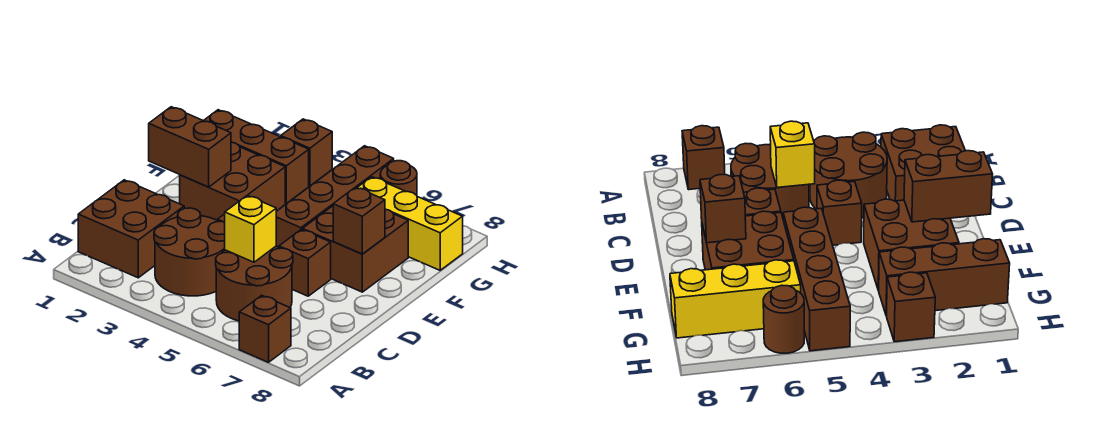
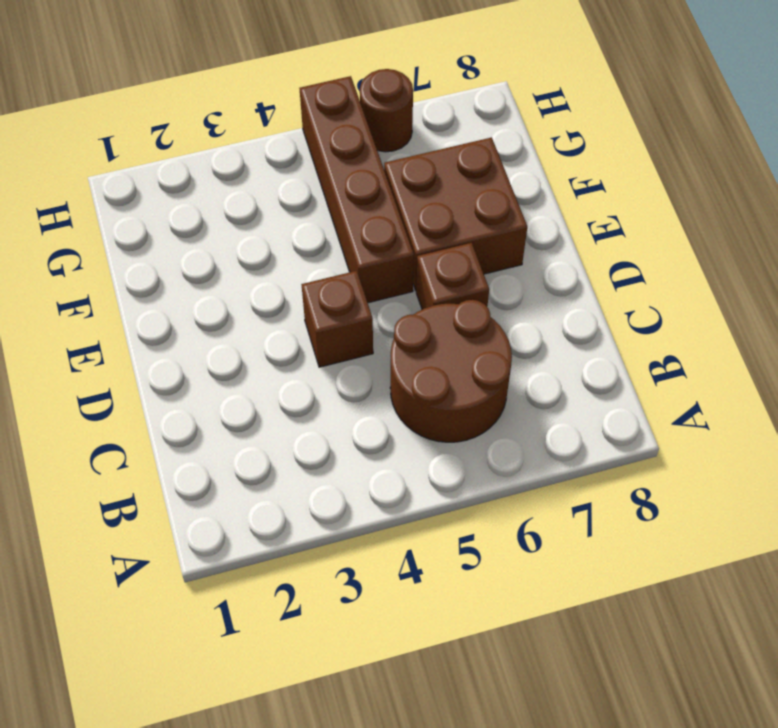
none -> brown brick A7 level 1
none -> brown brick B1:C2 level 1
none -> brown round brick B3:C4 level 1

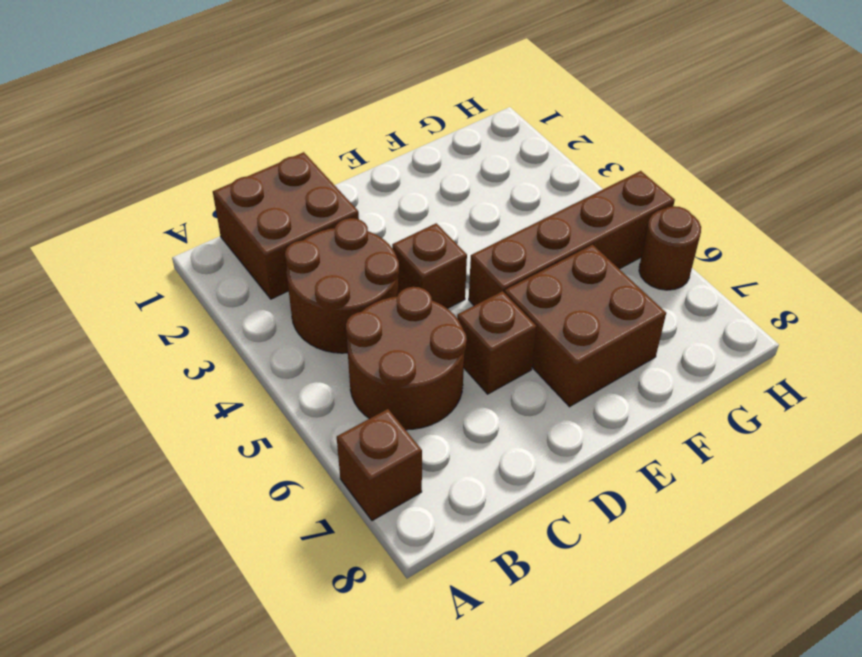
none -> brown brick E2:F3 level 1
none -> brown brick G1:G3 level 1
none -> yellow brick G6:G8 level 1

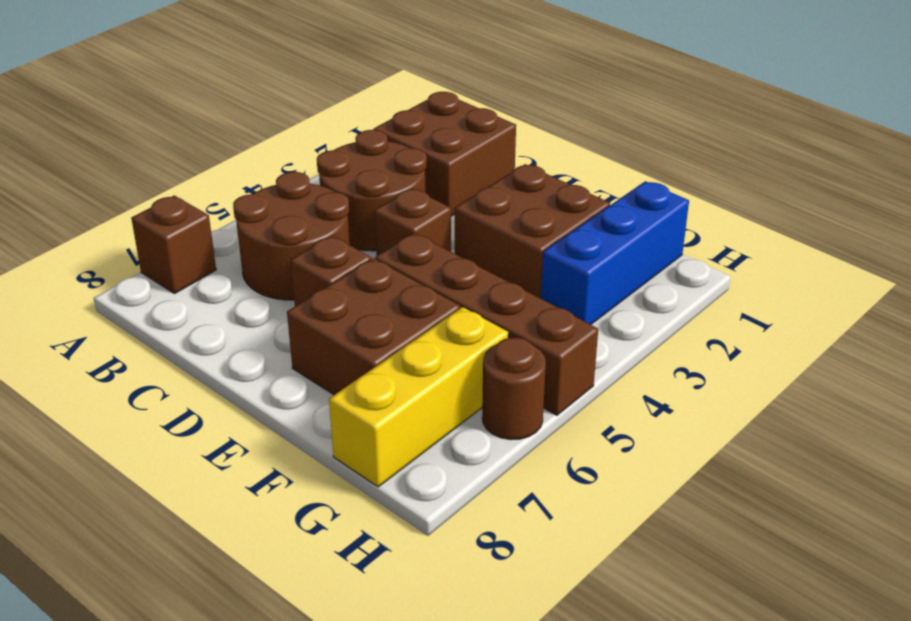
blue brick G1:G3 level 1 -> brown brick G1:G3 level 1
none -> brown brick H3 level 1
none -> yellow brick C5 level 2
none -> brown brick E1:E2 level 2

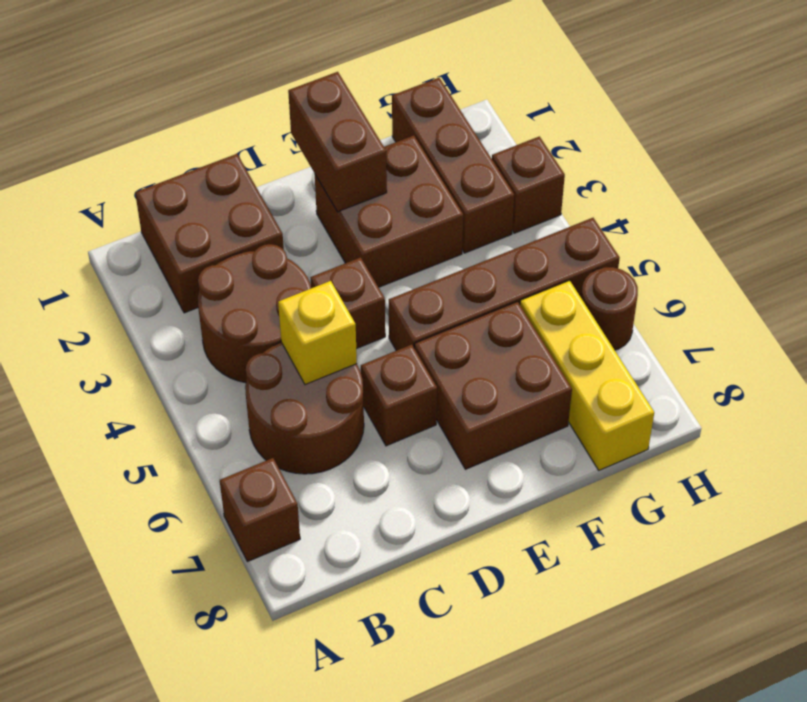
none -> brown brick E7 level 2

